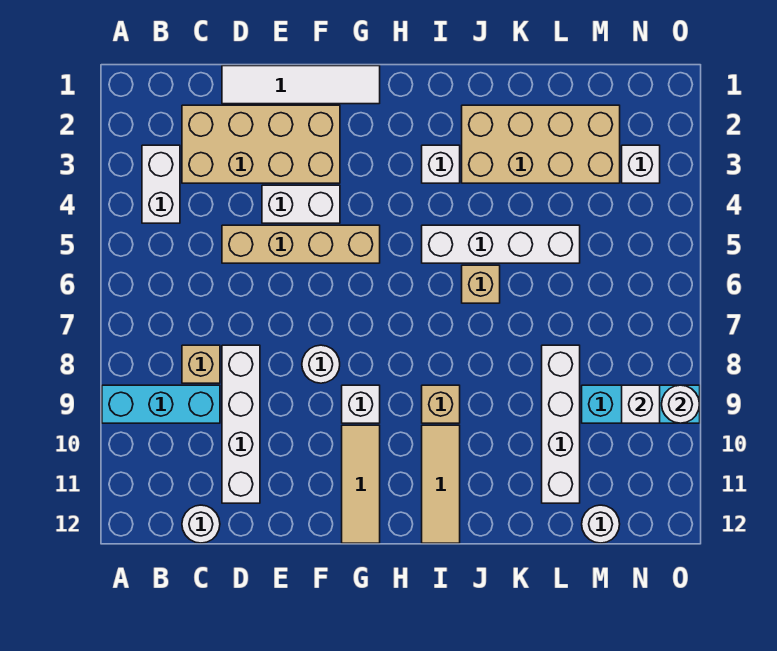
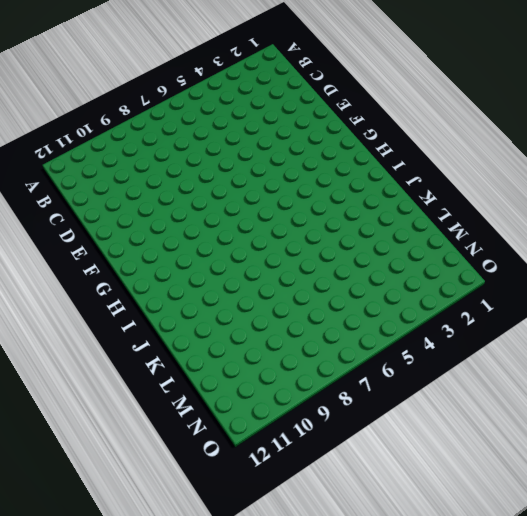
none -> cyan brick A9:C9 level 1
none -> white brick B3:B4 level 1
none -> tan brick C2:F3 level 1

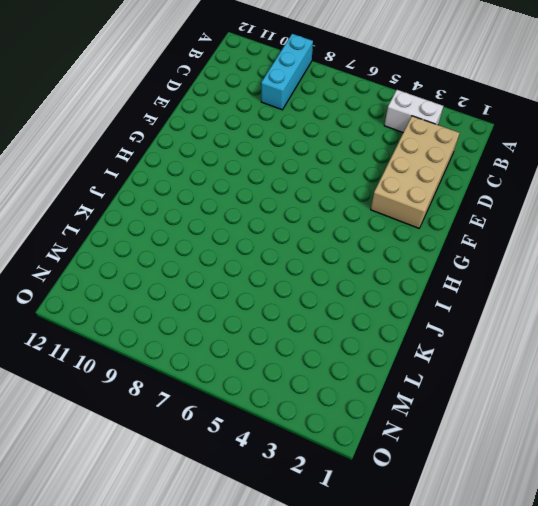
none -> tan brick C8 level 1
none -> white round brick C12 level 1
none -> white tile D1:G1 level 1

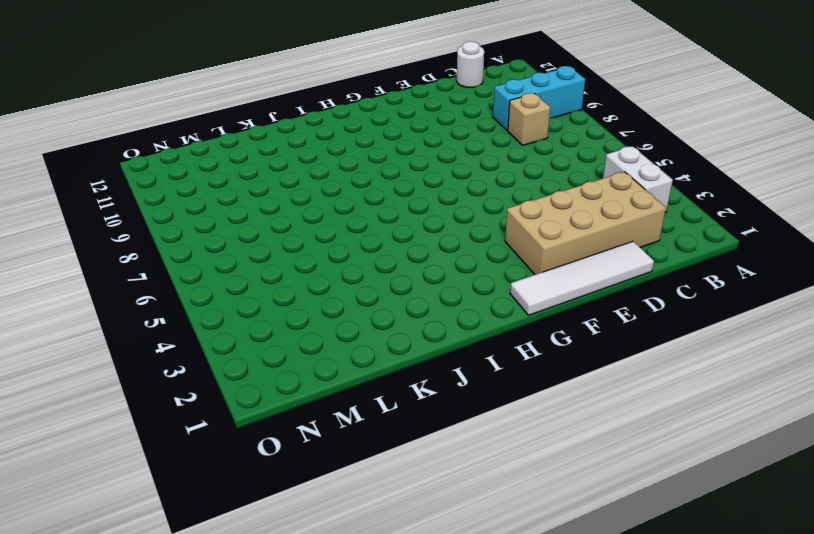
none -> tan brick D5:G5 level 1
none -> white brick D8:D11 level 1
none -> white brick E4:F4 level 1

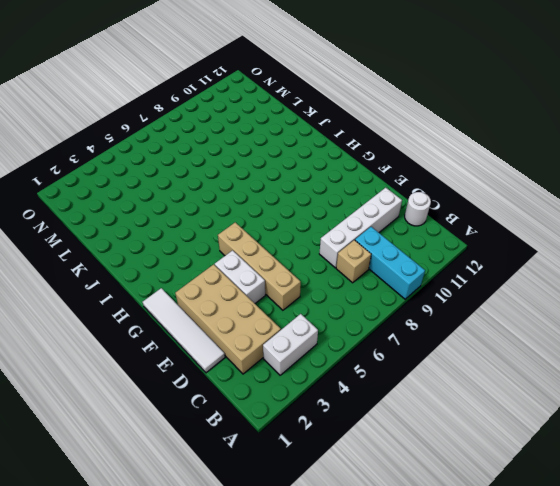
none -> white round brick F8 level 1
none -> white brick G9 level 1
none -> tan tile G10:G12 level 1

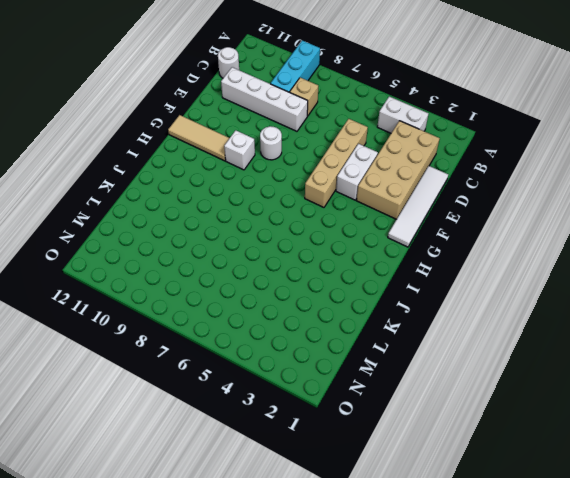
none -> white brick I3 level 1
none -> white brick I5:L5 level 1
none -> tan brick I9 level 1

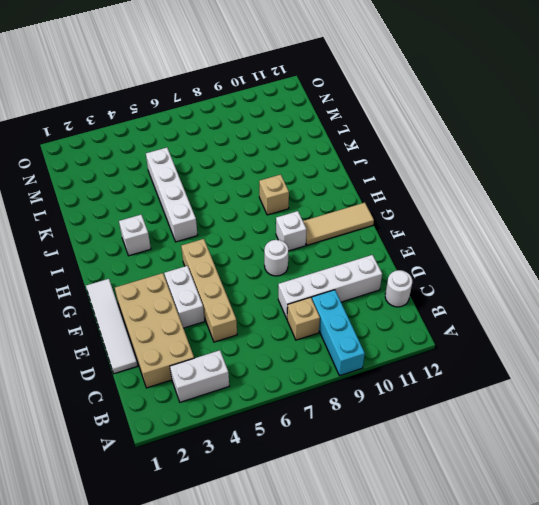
none -> tan tile I10:I12 level 1
none -> tan brick J2:M3 level 1
none -> tan brick J6 level 1

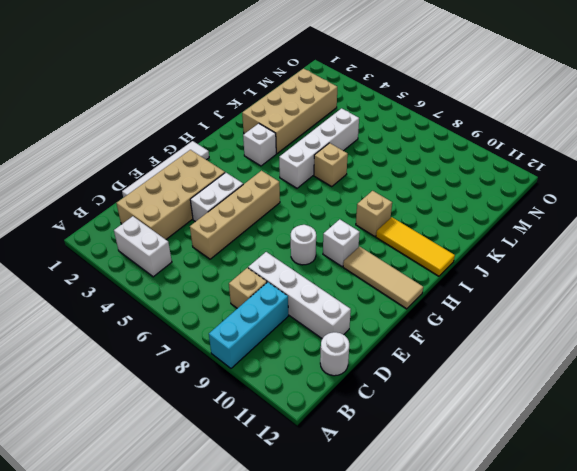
yellow tile I10:I12 level 1 -> tan tile I10:I12 level 1
none -> white brick L8:L11 level 1
none -> cyan brick M9:O9 level 1
none -> white round brick M12 level 1

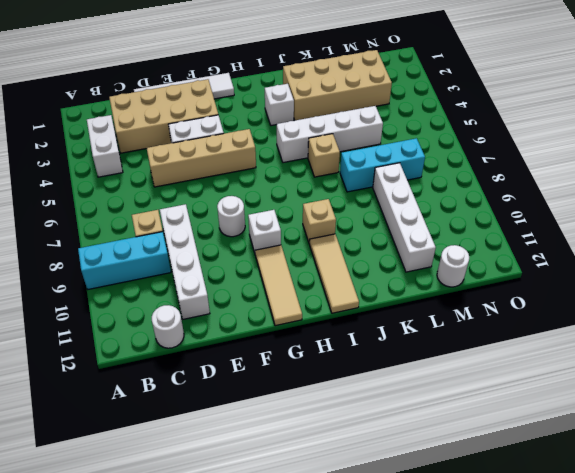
cyan brick K7:M7 level 1 -> cyan brick M9:O9 level 1
none -> white brick N3 level 1
none -> white brick N9 level 2
none -> white round brick O9 level 2

